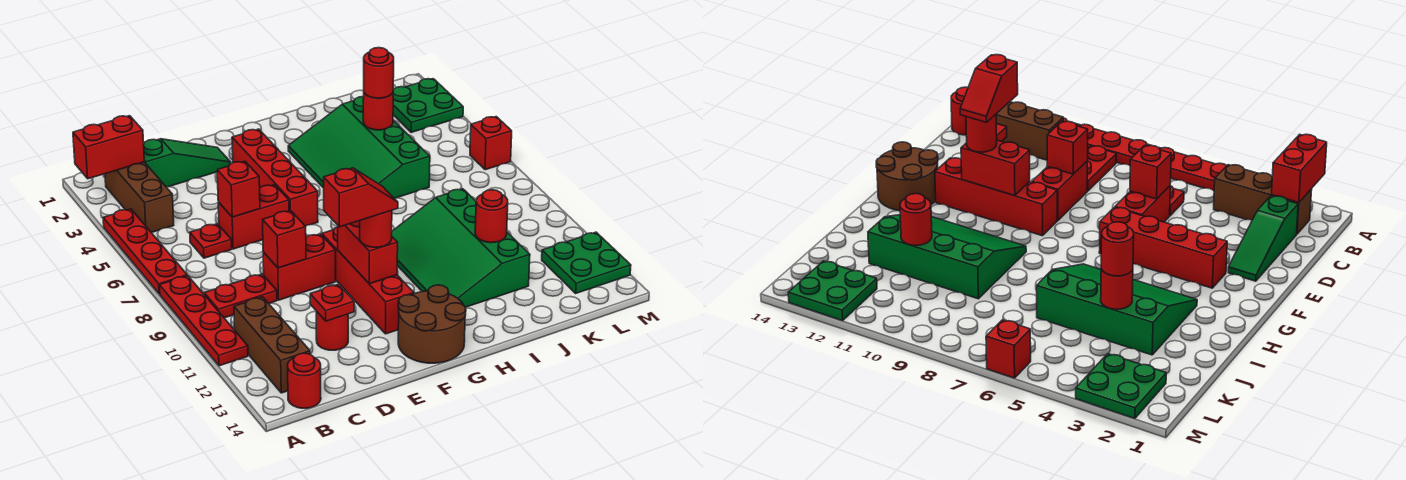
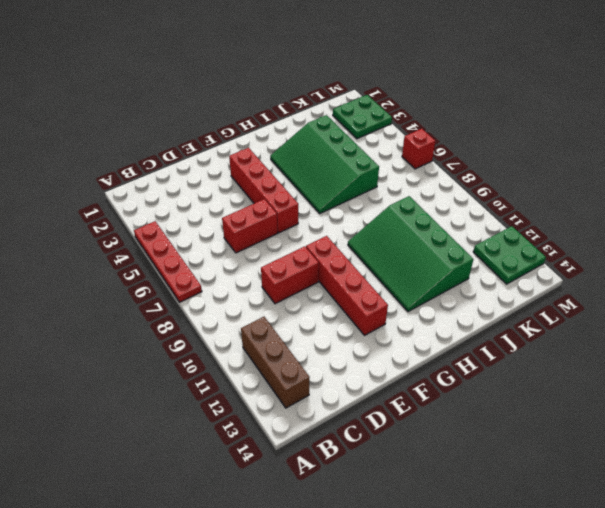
none -> red plate A8:A11 level 1
none -> brown brick B2:B4 level 1
none -> red plate B9:C9 level 1

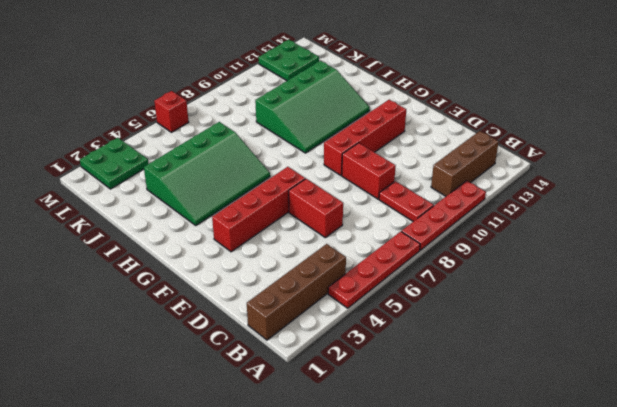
brown brick B1:B4 level 1 -> brown brick B2:B4 level 1
none -> red round brick B14 level 1
none -> green slope C2:E2 level 1 top C
none -> red plate C6 level 1

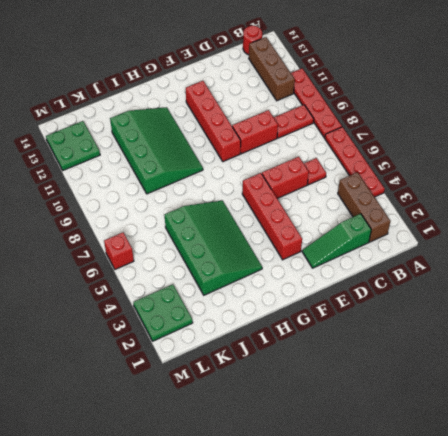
none -> red round brick D12 level 1
none -> brown round brick F13:G14 level 1
none -> red brick A2:B2 level 2

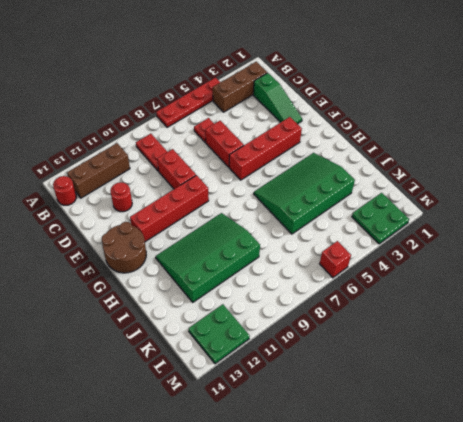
none -> red plate A8:A11 level 1
none -> red brick A2:B2 level 2
none -> red brick D6 level 2

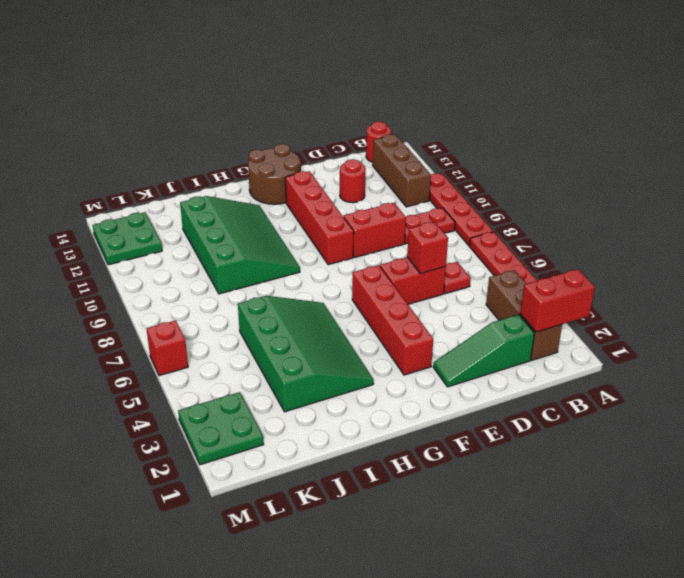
none -> red brick D9 level 2
none -> red plate D12 level 2
none -> red brick F10:F11 level 2

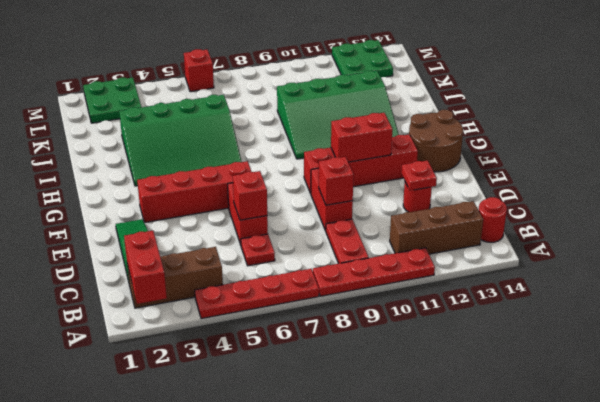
none -> red round brick J4 level 2
none -> red round brick J11 level 2
none -> red round brick F11 level 3

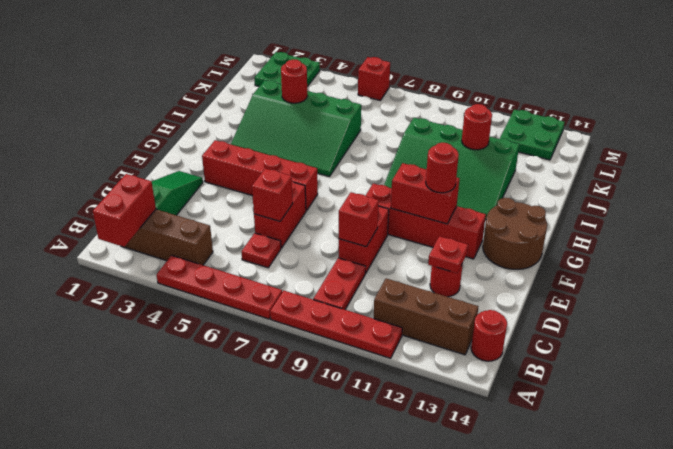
none -> red round brick J4 level 3
none -> red slope E11:F11 level 4 top E

